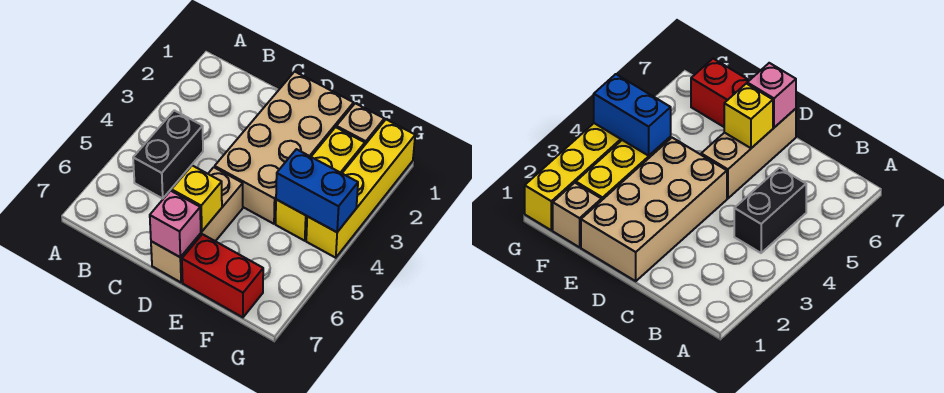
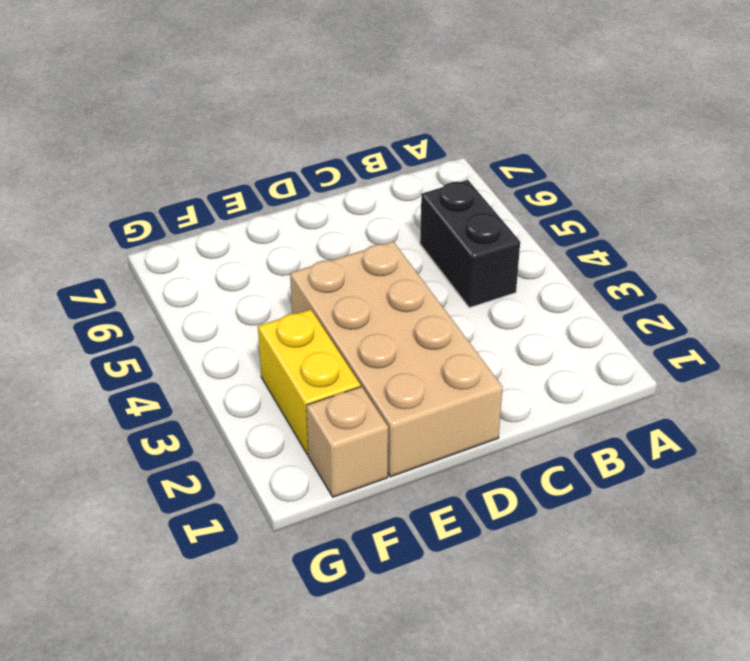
yellow brick F2:F3 level 1 -> yellow brick F2:F4 level 1
none -> tan brick D5:D7 level 1
none -> red brick E7:F7 level 1

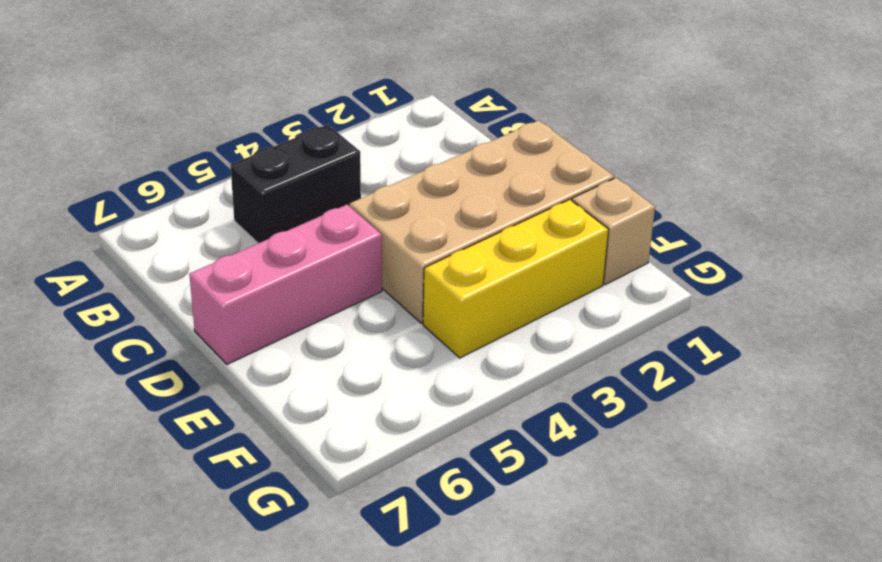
pink brick D5:D7 level 1 -> tan brick D5:D7 level 1
none -> red brick E7:F7 level 1
none -> yellow brick G1:G4 level 1

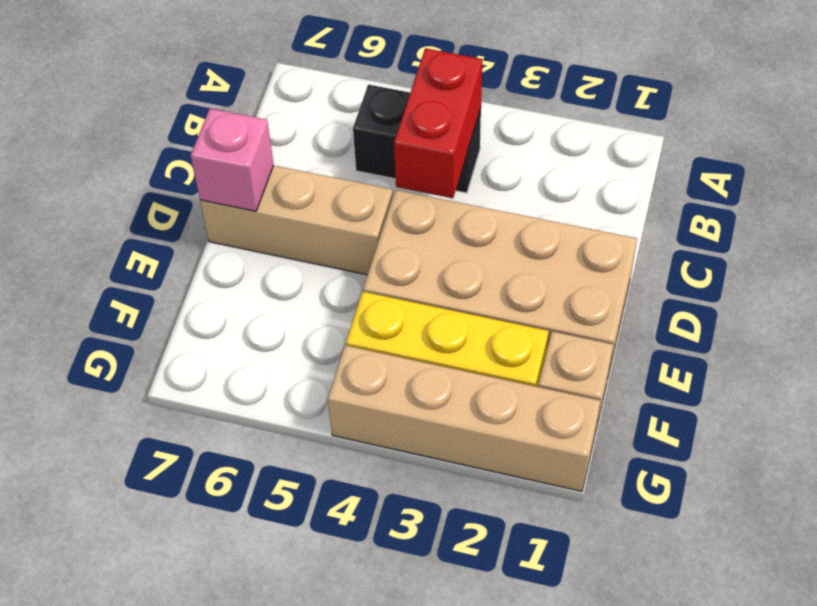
red brick B4:C4 level 2 -> red brick E7:F7 level 1
tan brick G1:G4 level 1 -> yellow brick G1:G4 level 1
none -> yellow brick D6 level 2
none -> blue brick F4:G4 level 2

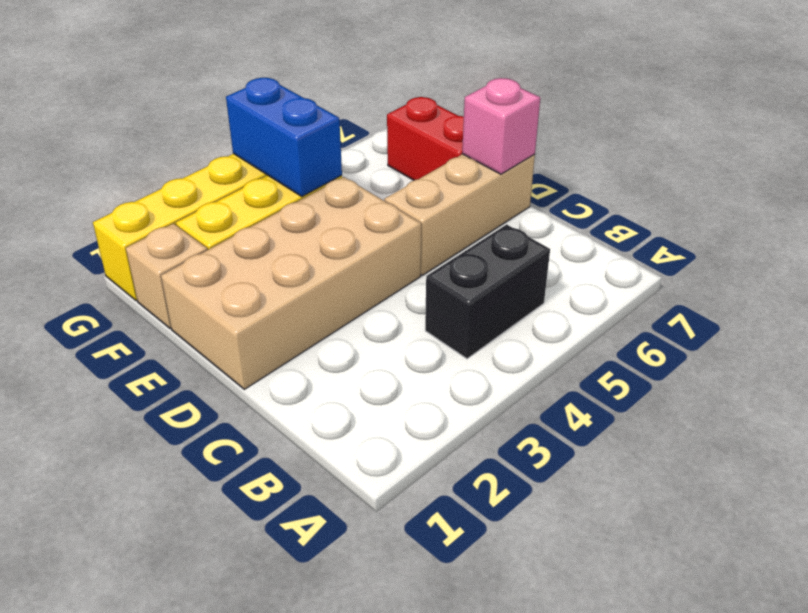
none -> yellow brick D6 level 2

